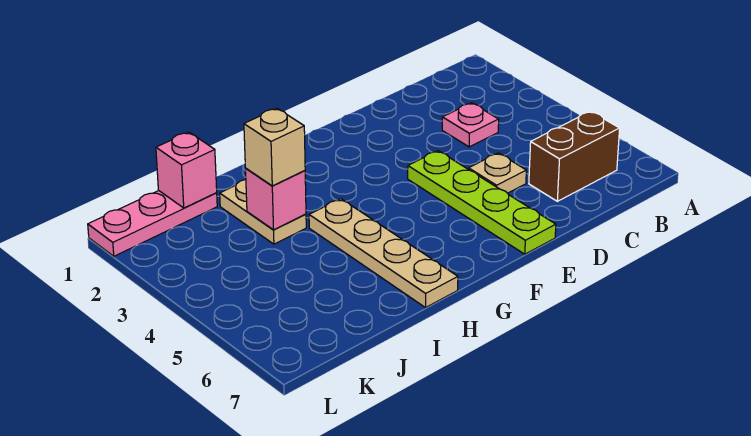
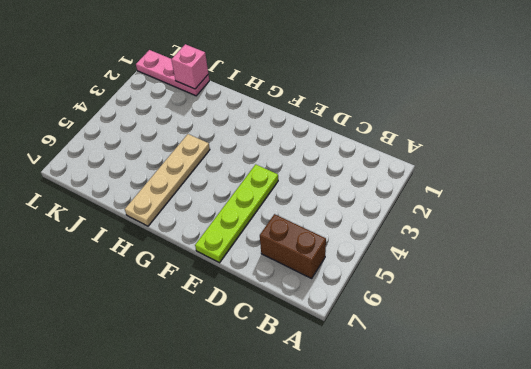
none -> pink plate C3 level 1
none -> tan plate D5 level 1

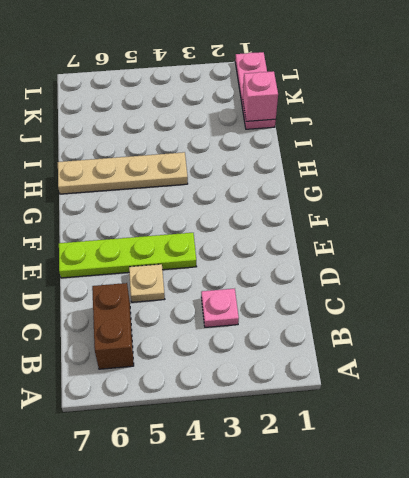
none -> tan plate I2:I3 level 1
none -> pink brick I3 level 2

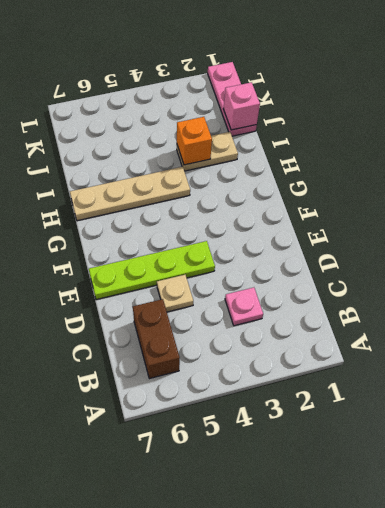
orange brick I3 level 2 -> pink brick I3 level 2
none -> tan brick I3 level 3

